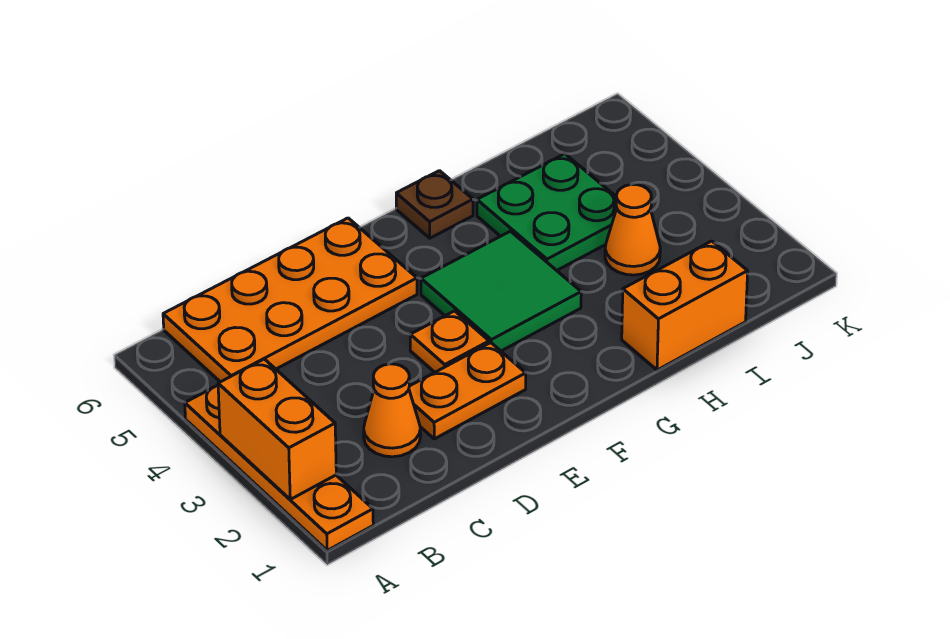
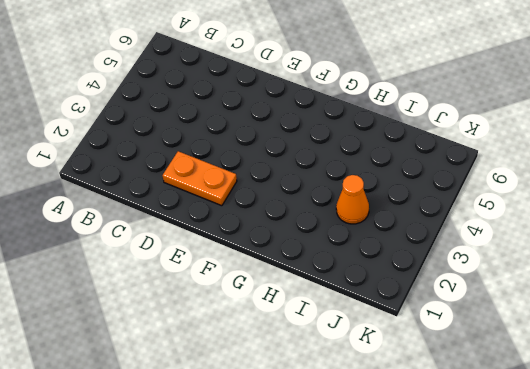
none -> orange plate A1:A4 level 1
none -> orange plate B5:E6 level 1

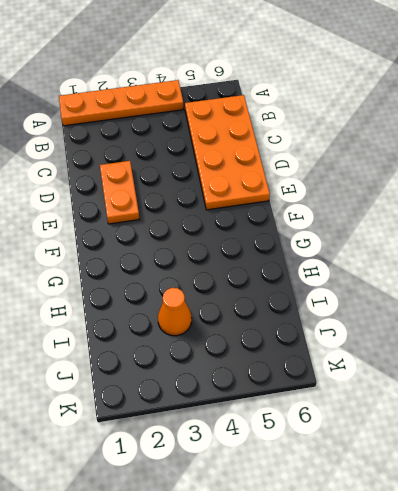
none -> orange cone C2 level 1
none -> orange plate E3 level 1

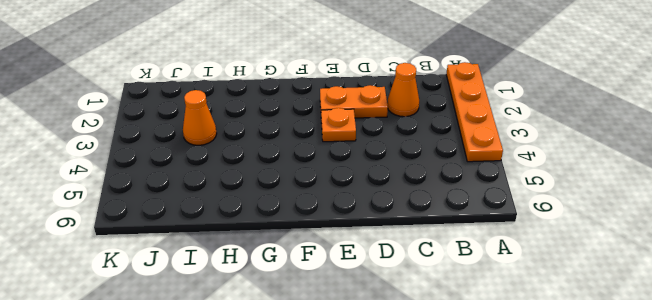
none -> orange plate B5:E6 level 1
none -> green tile F3:G4 level 1

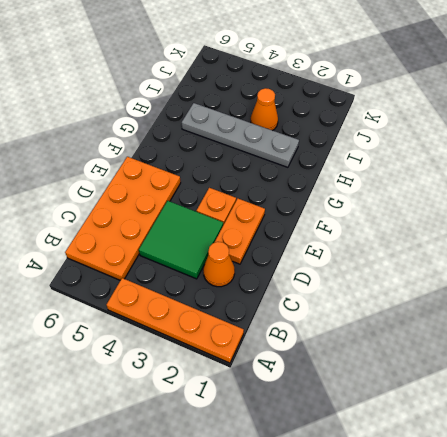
green tile C3:D4 level 1 -> green tile F3:G4 level 1
grey plate H2:H5 level 1 -> green plate H4:I5 level 1
none -> brown plate G6 level 1
none -> orange brick H1:I1 level 1

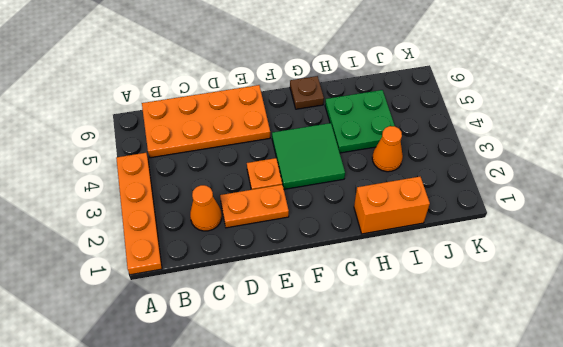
none -> orange brick A2:A3 level 2

